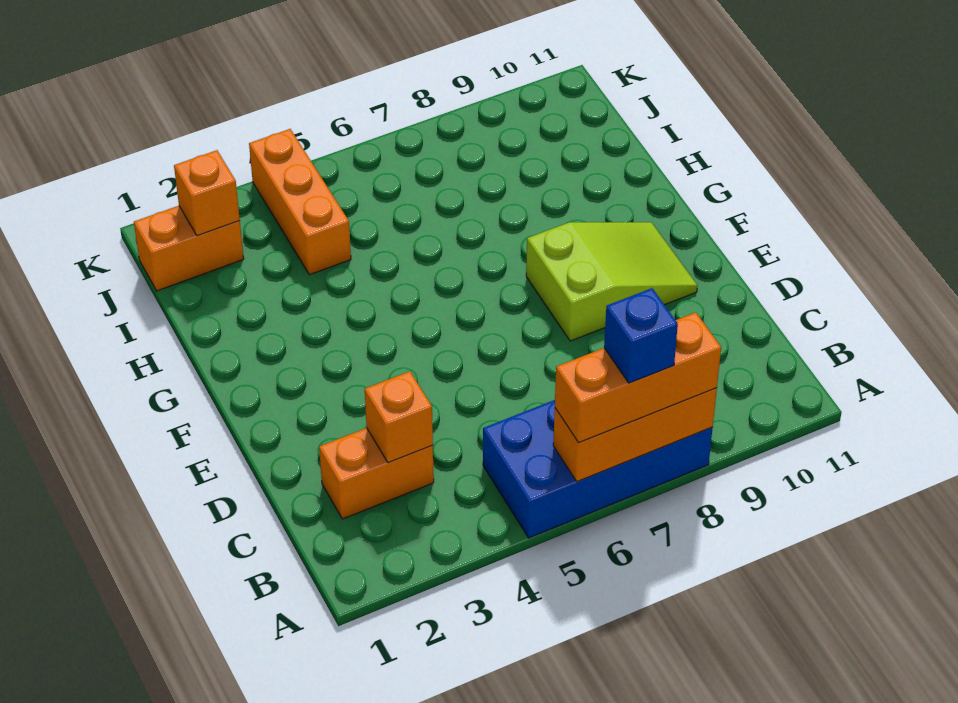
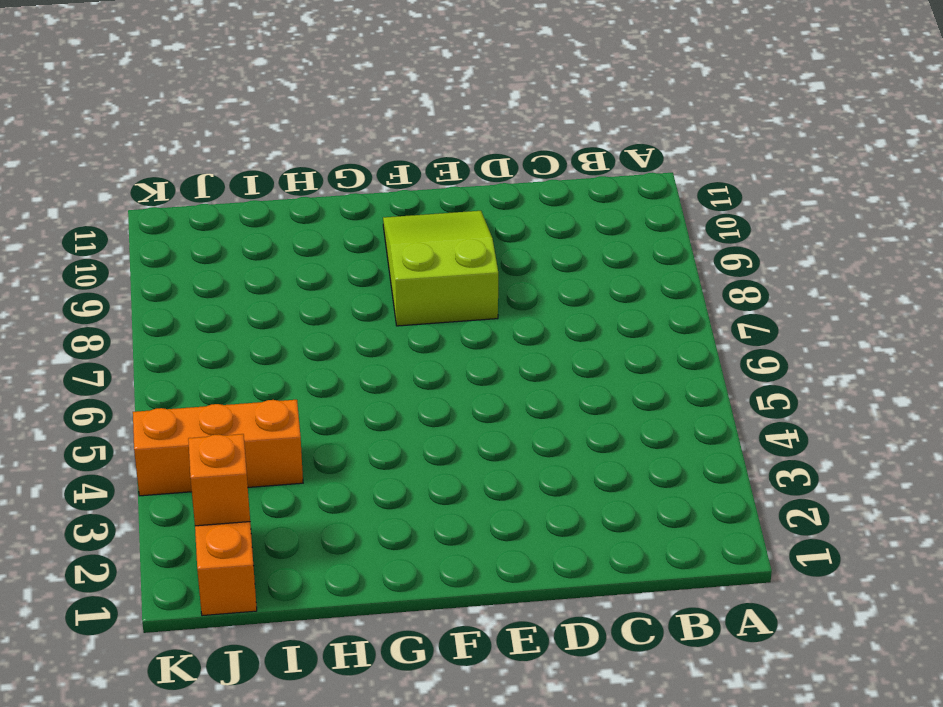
none -> blue brick A5:B8 level 1
none -> orange brick C2:C3 level 1

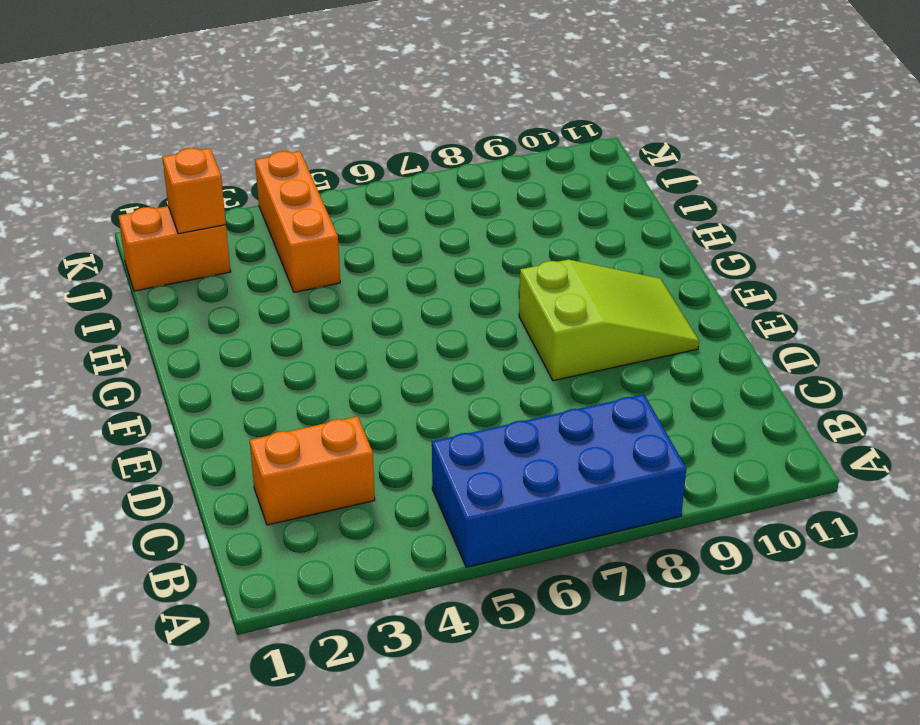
none -> orange brick A6:A8 level 2
none -> orange brick C3 level 2

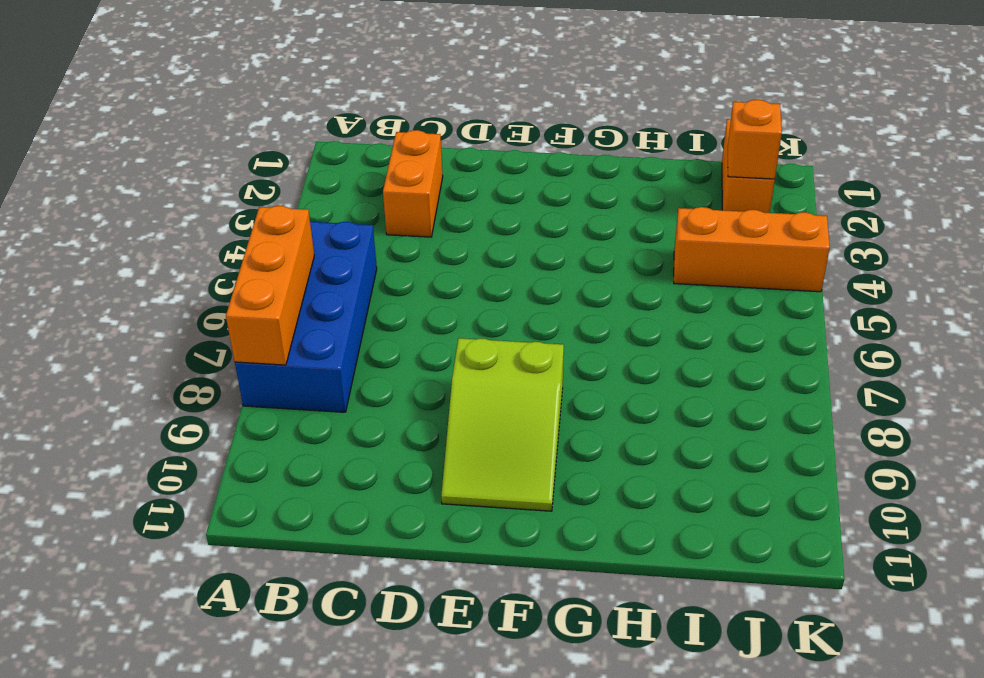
none -> orange brick C3 level 2
none -> orange brick A6:A8 level 3

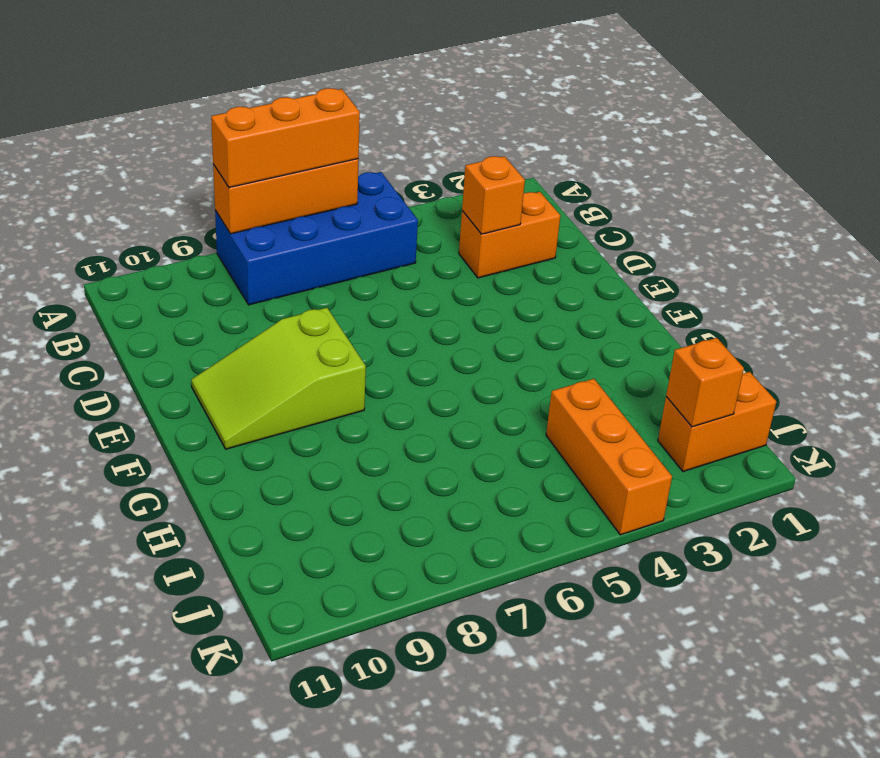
none -> blue brick A7 level 4

